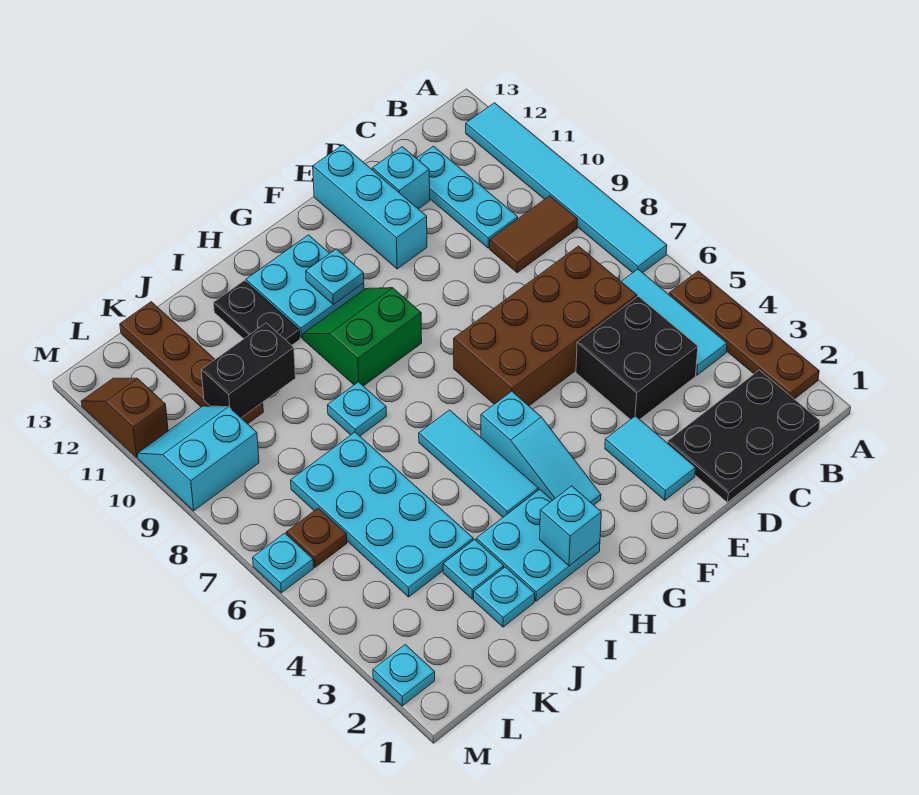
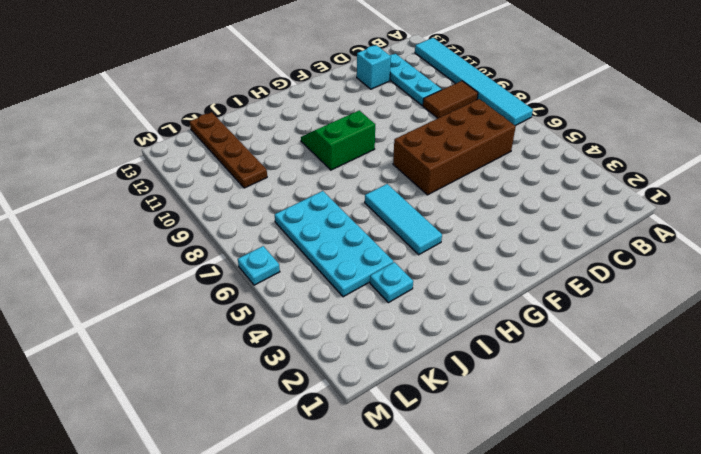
none -> brown plate A2:A5 level 1
none -> black plate B1:D2 level 1
none -> cyan tile B4:B6 level 1
none -> black brick C4:D5 level 1

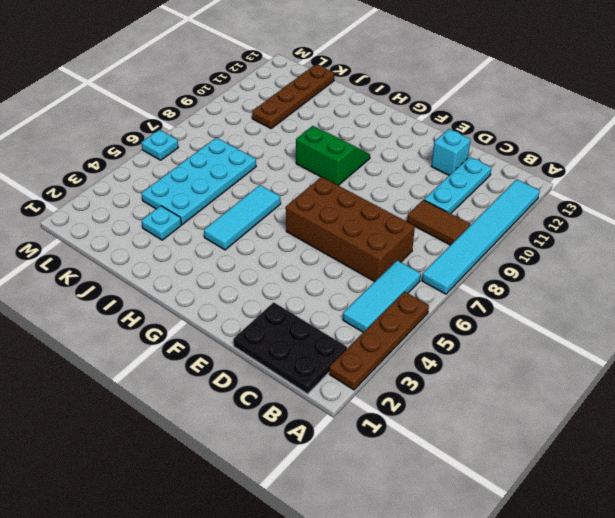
none -> black brick C4:D5 level 1
none -> cyan tile E2:E3 level 1
none -> cyan brick E11:E13 level 1
none -> cyan slope G3:G5 level 1 top 5

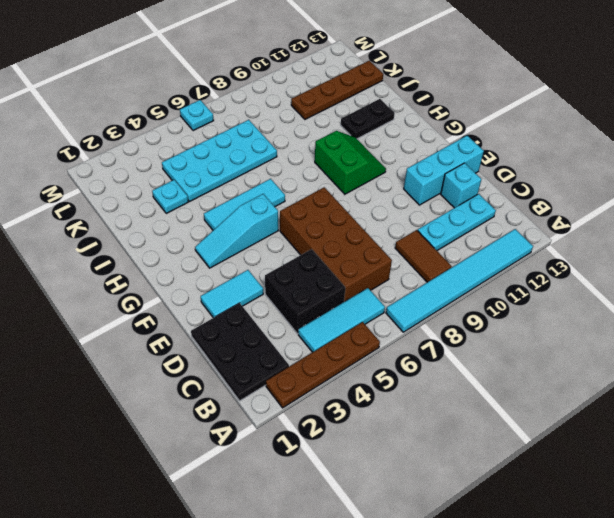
none -> cyan plate G11:H12 level 1
none -> cyan plate H2:I3 level 1
none -> cyan plate I8 level 1
none -> cyan plate J2 level 1

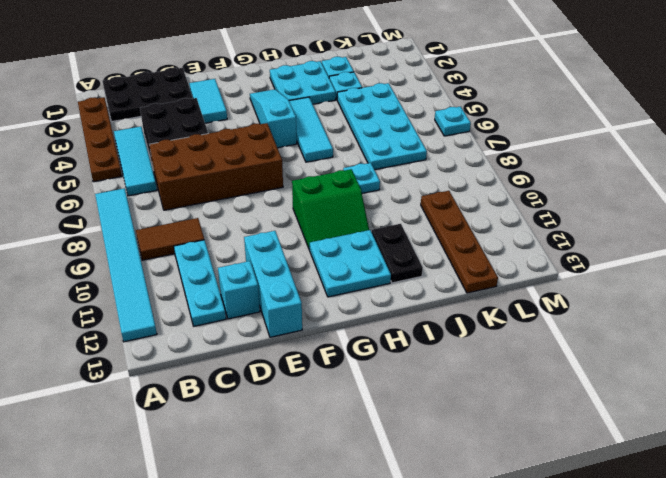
none -> brown plate L6 level 1
none -> cyan slope L9:M10 level 1 top 9
none -> cyan plate M2 level 1
none -> brown slope M11:M12 level 1 top 11

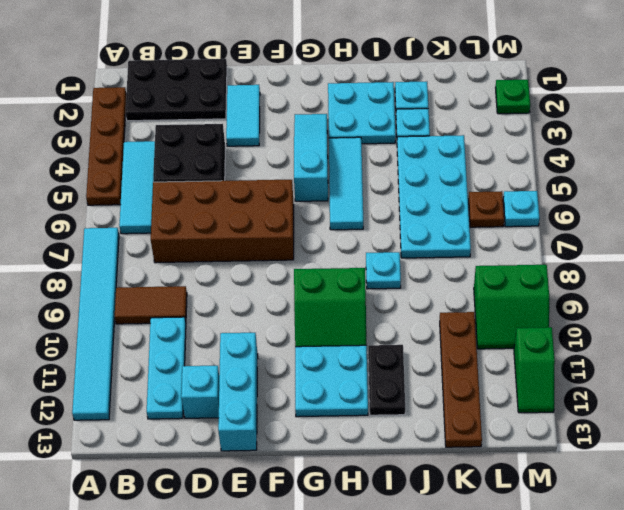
green slope L9:M10 level 1 top 9 -> cyan slope L9:M10 level 1 top 9
green plate M2 level 1 -> cyan plate M2 level 1
green slope M11:M12 level 1 top 11 -> brown slope M11:M12 level 1 top 11
none -> cyan plate G11 level 2
none -> cyan brick H2 level 2
none -> black brick J10:K10 level 2

